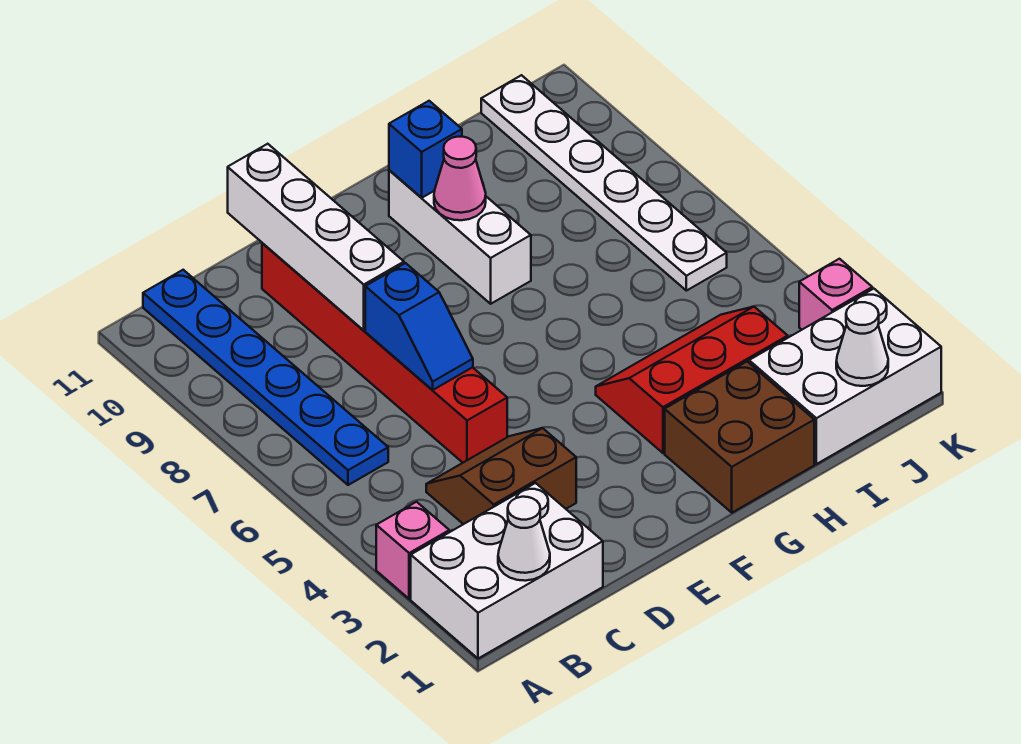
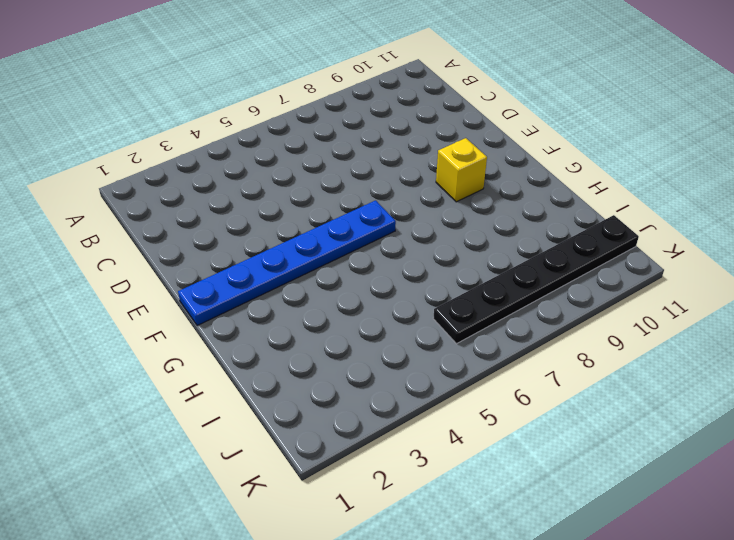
blue plate F1:F6 level 1 -> blue plate B6:B11 level 1
yellow brick F9 level 1 -> none
black plate J6:J11 level 1 -> white plate J6:J11 level 1
none -> white brick A1:C2 level 1
none -> pink brick A3 level 1
none -> brown slope C3:D4 level 1 top 3

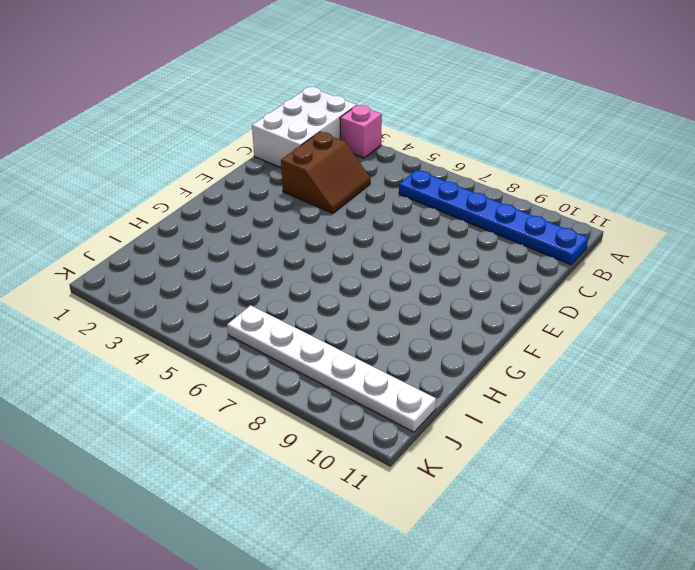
none -> red brick D5:D10 level 1
none -> brown brick G1:H2 level 1
none -> red slope G3:I4 level 1 top 3

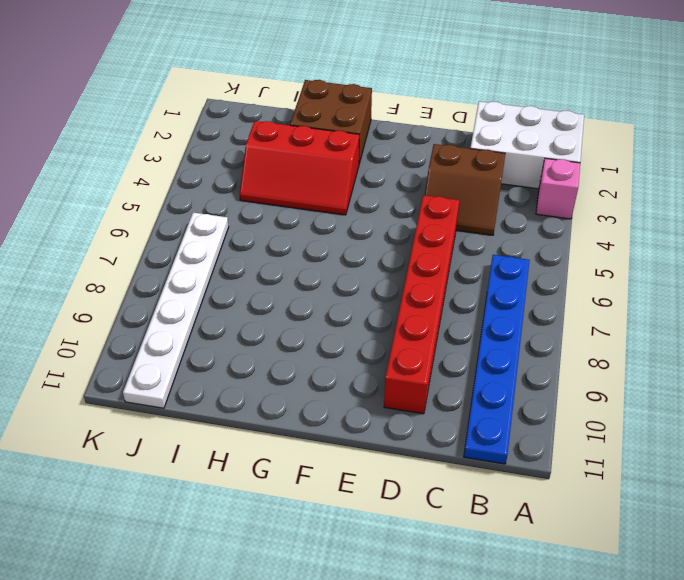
none -> white brick G8:G10 level 1
none -> white brick I1:K2 level 1
none -> pink brick K3 level 1

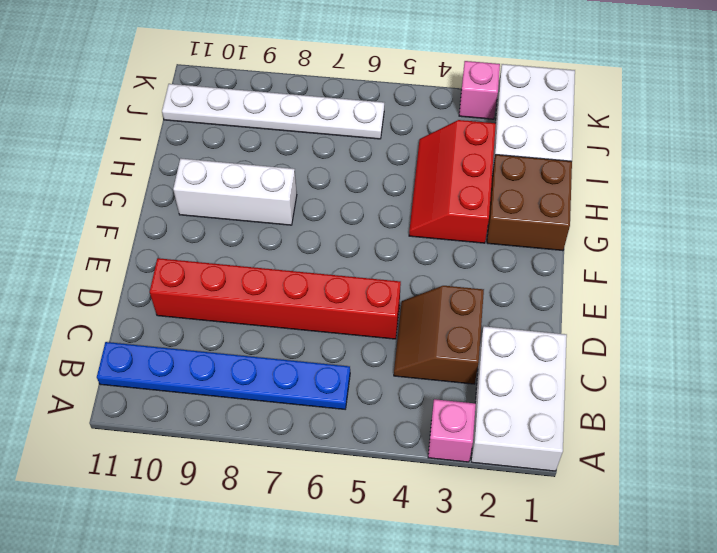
none -> white cone B1 level 2
none -> blue slope D6:D7 level 2 top 7
none -> white brick D8:D11 level 2

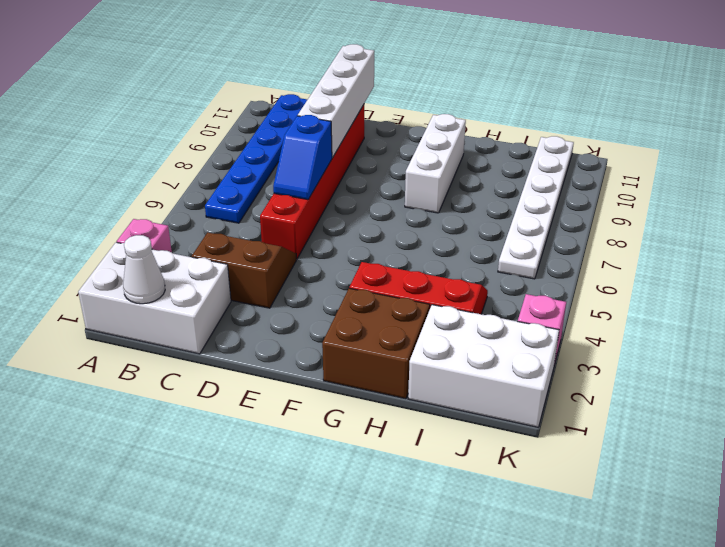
none -> pink cone G9 level 2
none -> blue brick G10 level 2
none -> white cone J1 level 2

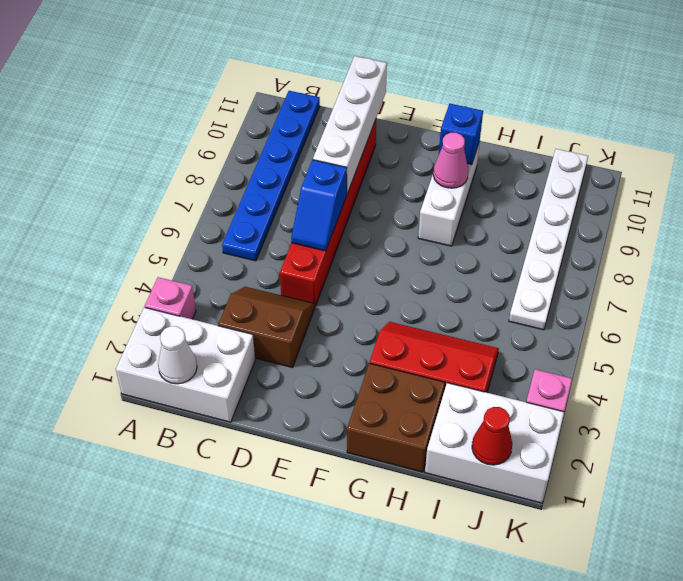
red cone J1 level 2 -> white cone J1 level 2

